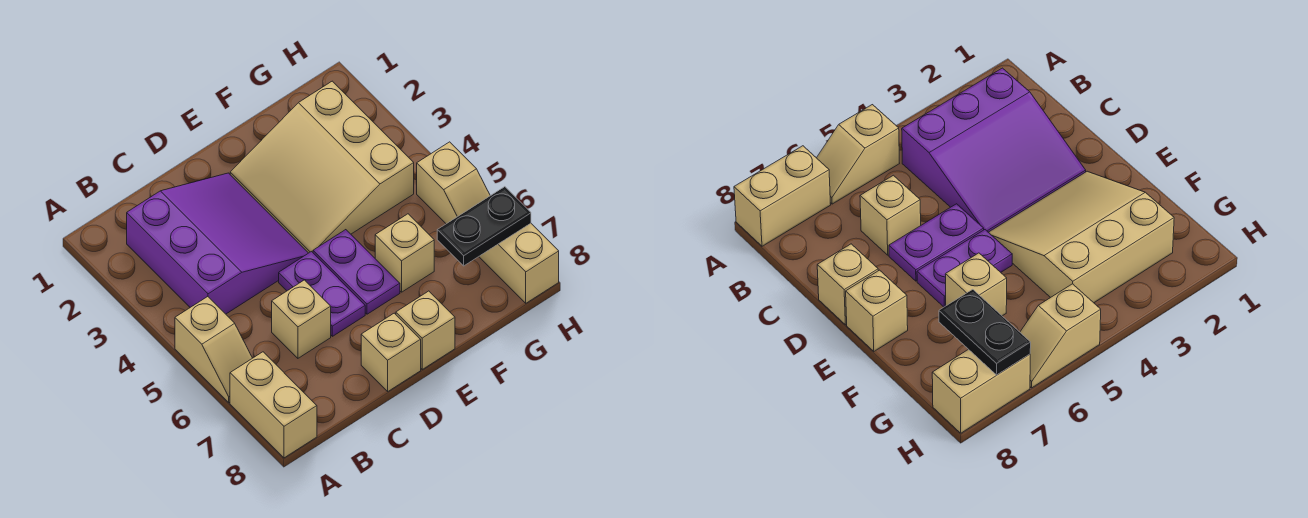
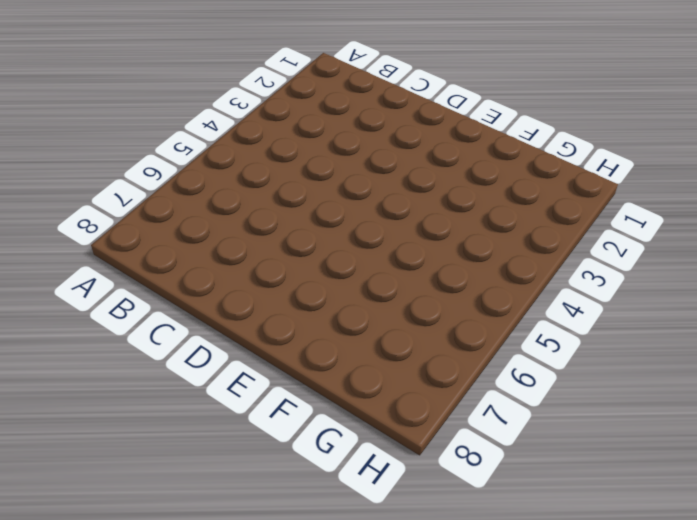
none -> tan slope A5:A6 level 1 top 5
none -> tan brick A7:A8 level 1
none -> purple slope B2:D4 level 1 top B

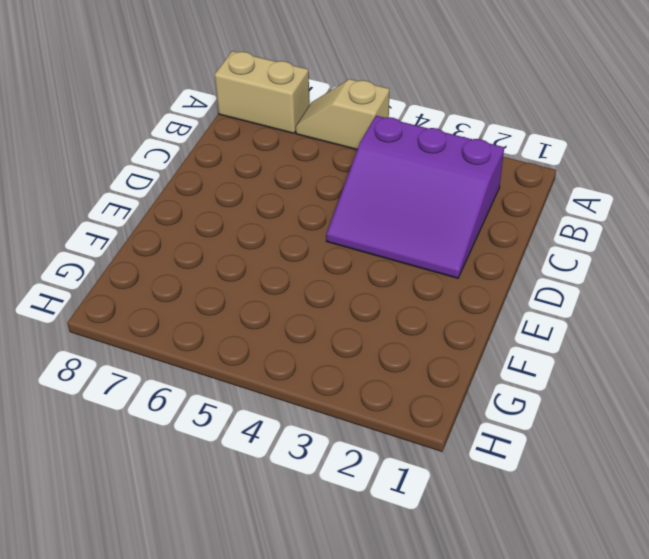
none -> tan brick C6 level 1
none -> purple plate D5:D6 level 1
none -> tan brick D8 level 1

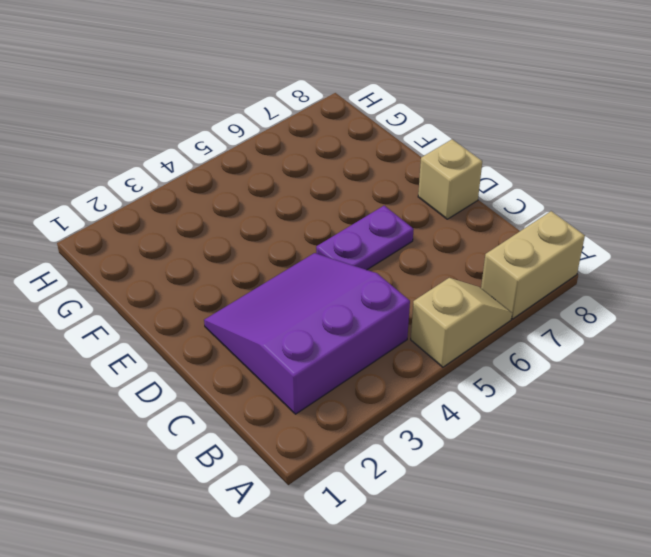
none -> tan brick C6 level 1
none -> tan slope E2:G4 level 1 top G
none -> purple plate E5:E6 level 1

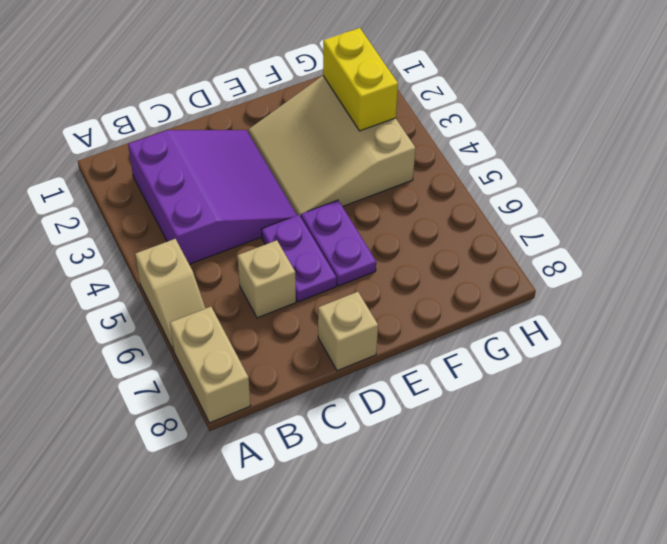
yellow brick G2:G3 level 2 -> none
none -> tan brick E8 level 1
none -> tan brick F6 level 1
none -> tan slope H5:H6 level 1 top 5

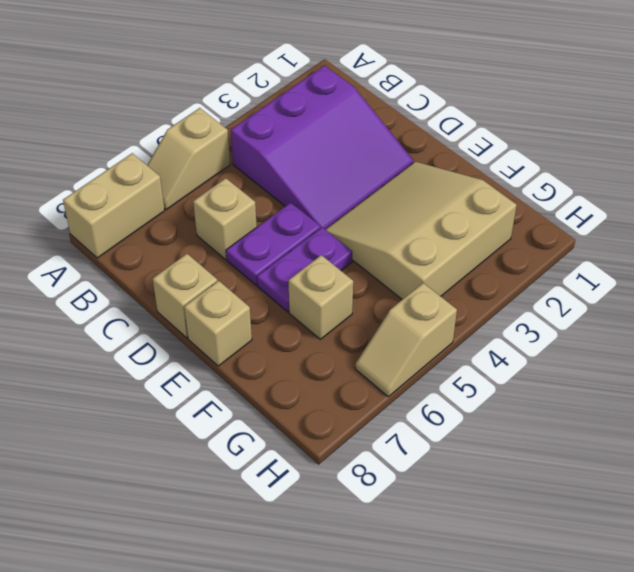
none -> tan brick H7:H8 level 1
none -> black plate G7:H7 level 2

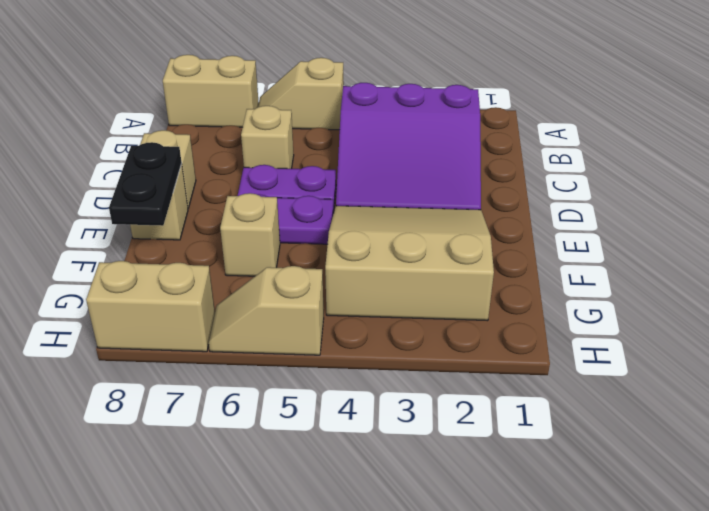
black plate E8:F8 level 2 -> black plate G7:H7 level 2

